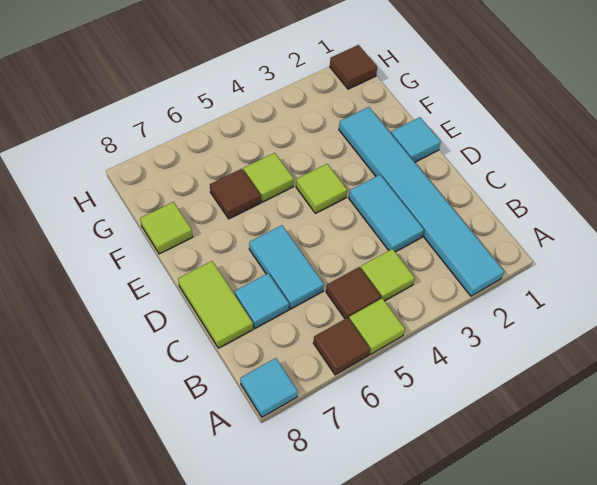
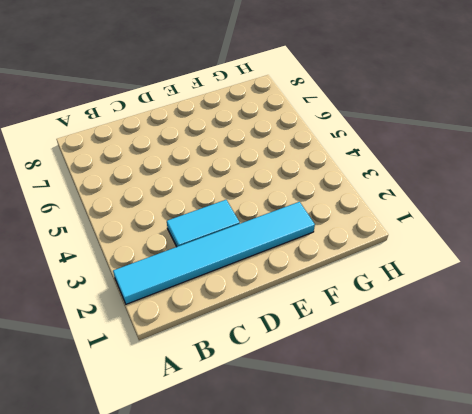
none -> lime tile A5 level 1
none -> brown tile A6 level 1
none -> cyan tile A8 level 1

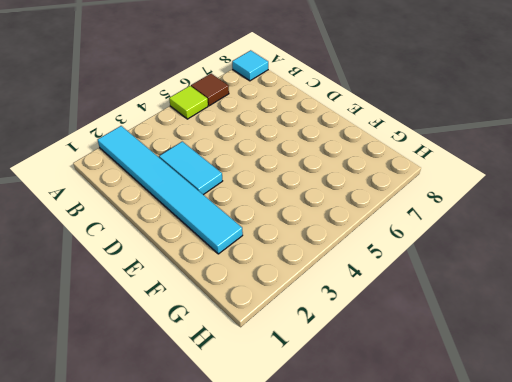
none -> lime tile B4 level 1
none -> brown tile B5 level 1
none -> cyan tile C6:D6 level 1

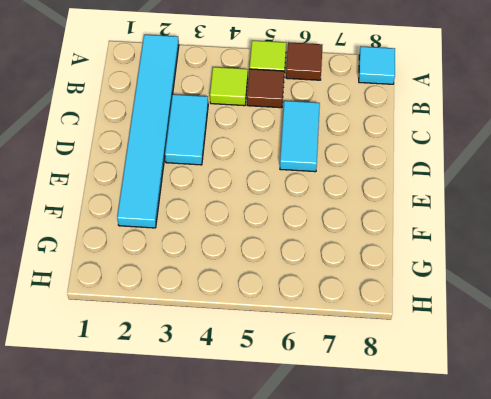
none -> cyan tile C7 level 1
none -> lime tile C8:D8 level 1
none -> cyan tile E1 level 1

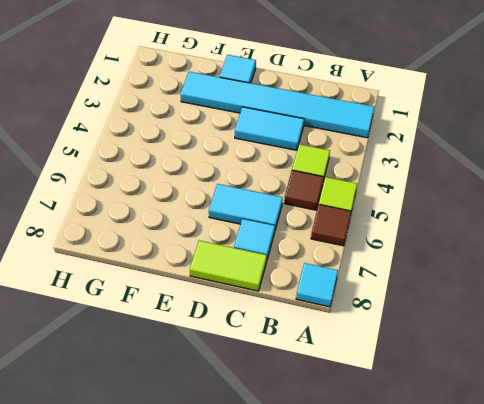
none -> lime tile E4 level 1
none -> lime tile F5 level 1
none -> brown tile F6 level 1

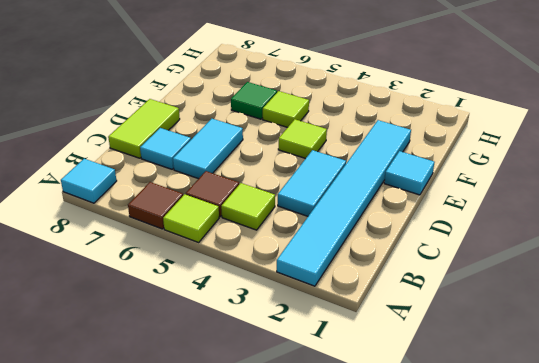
green tile F6 level 1 -> brown tile F6 level 1
none -> lime tile F8 level 1
none -> brown tile H1 level 1

